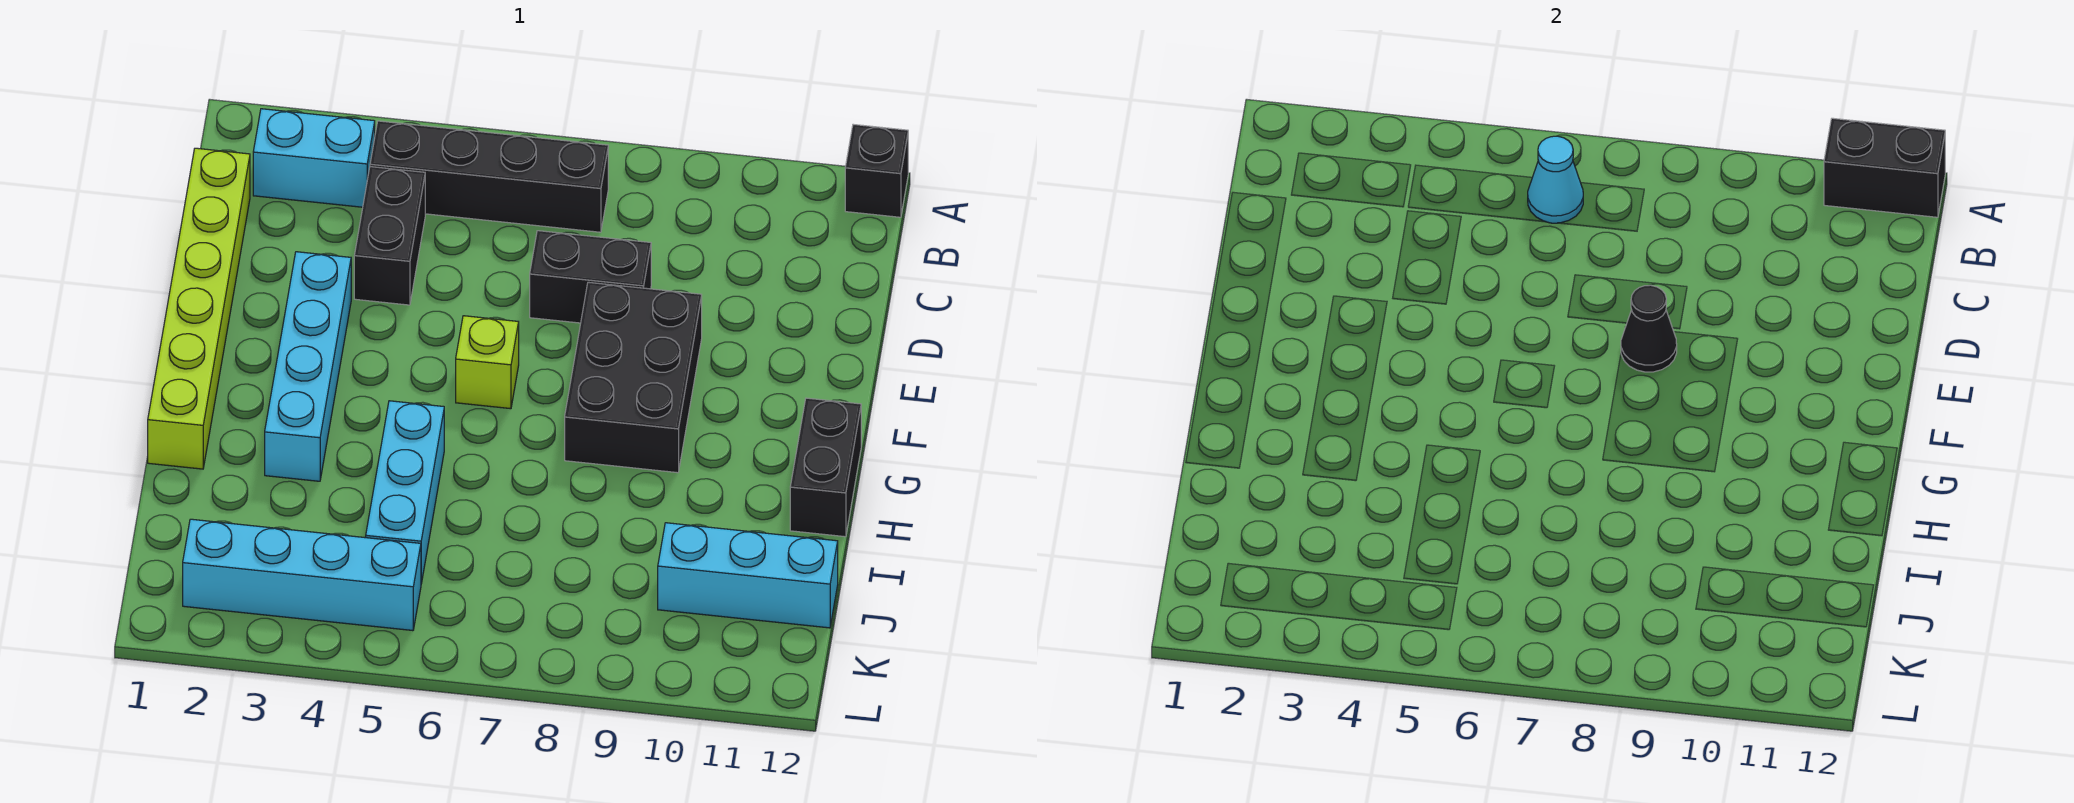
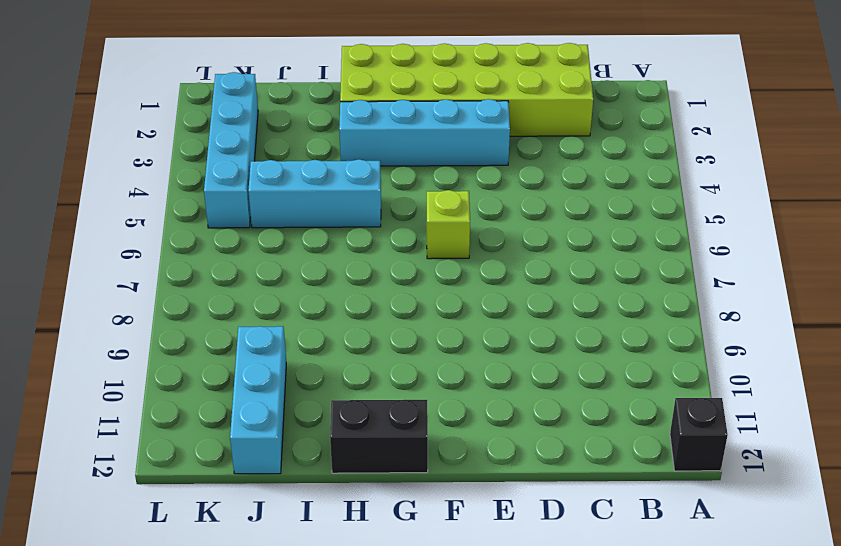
lime brick C1:H2 level 1 -> lime brick C1:H1 level 1
none -> cyan brick B2:B3 level 1
none -> black brick B4:B7 level 1
none -> black brick C4:D4 level 1

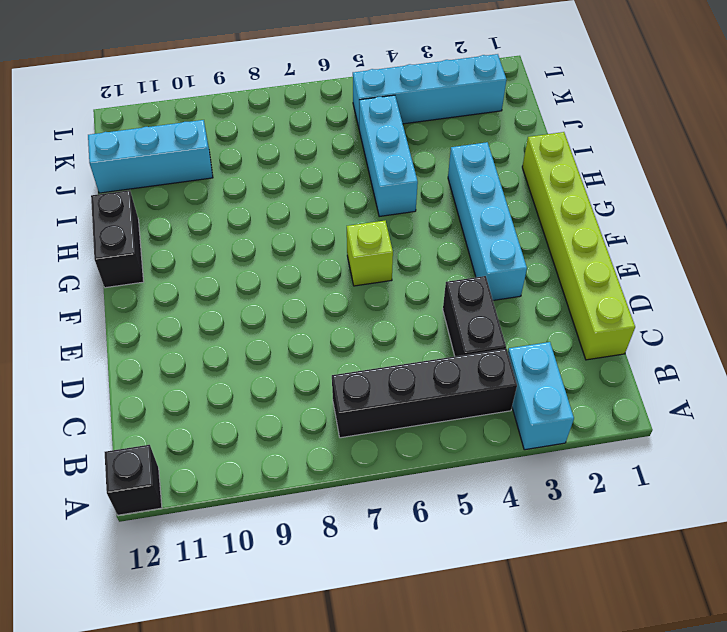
cyan brick A3:B3 level 1 -> cyan brick B2:B3 level 1
none -> black brick D7:D8 level 1
none -> black brick E8:G9 level 1
none -> black brick A11:A12 level 2

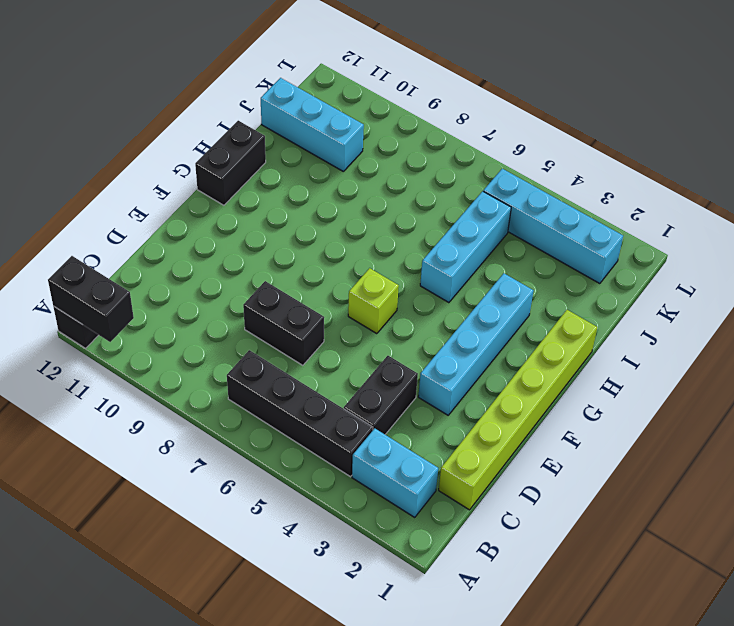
none -> black brick E8:G9 level 1
none -> cyan cone B6 level 2
none -> black cone E8 level 2

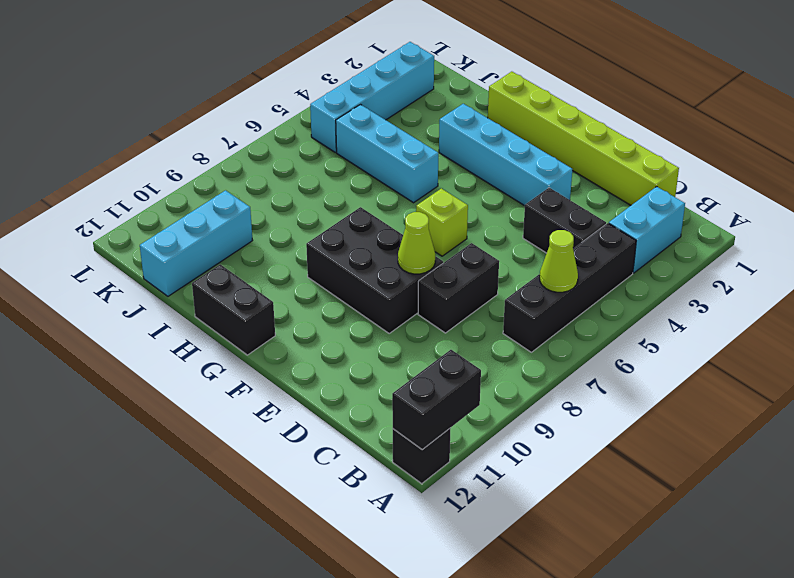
lime cone B6 level 2 -> cyan cone B6 level 2
lime cone E8 level 2 -> black cone E8 level 2

